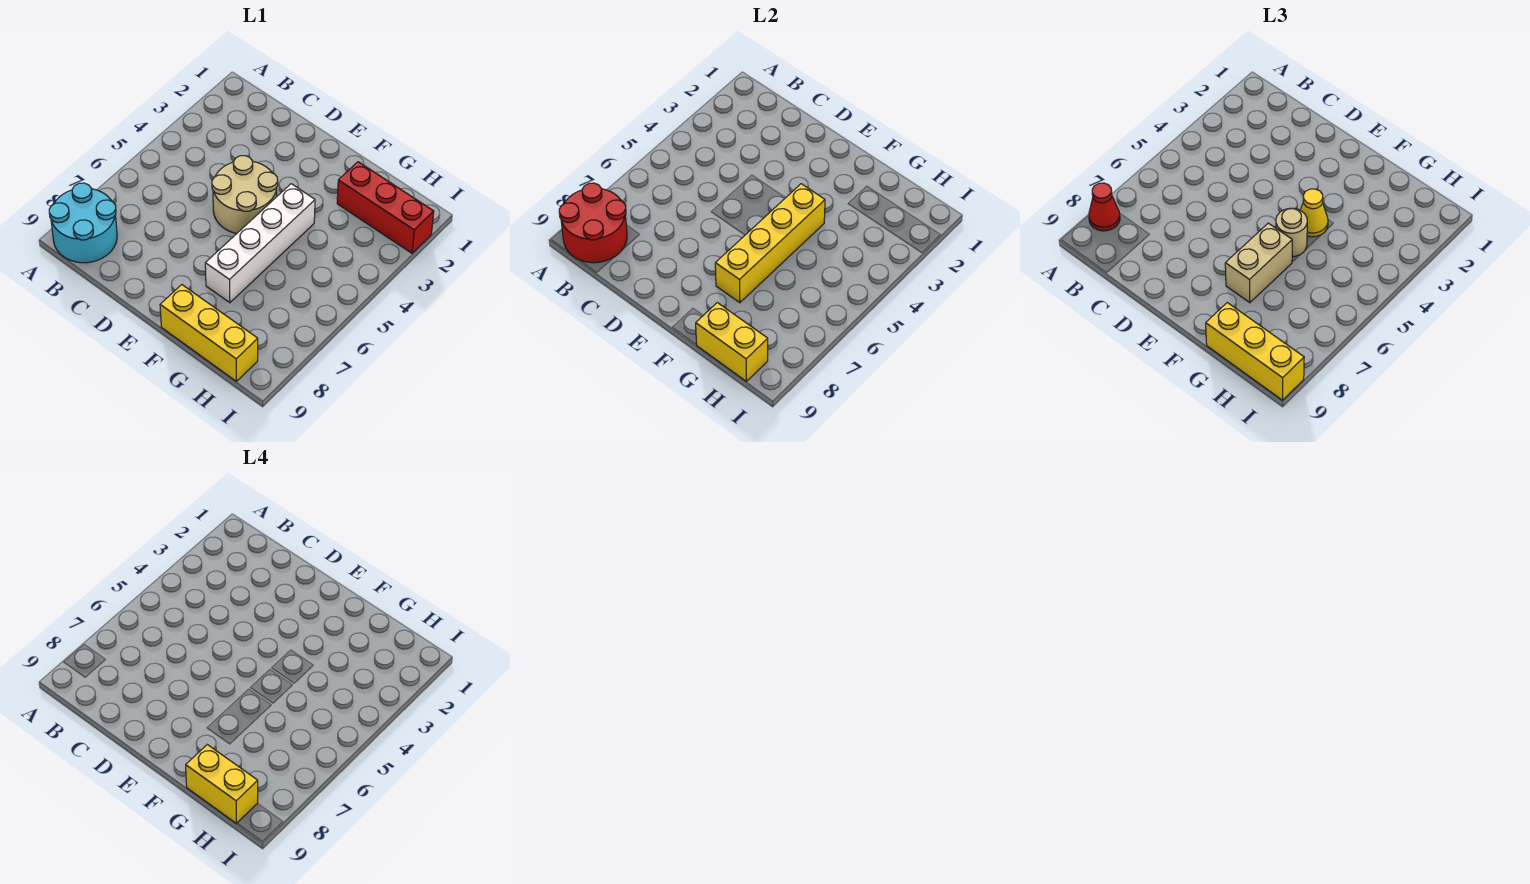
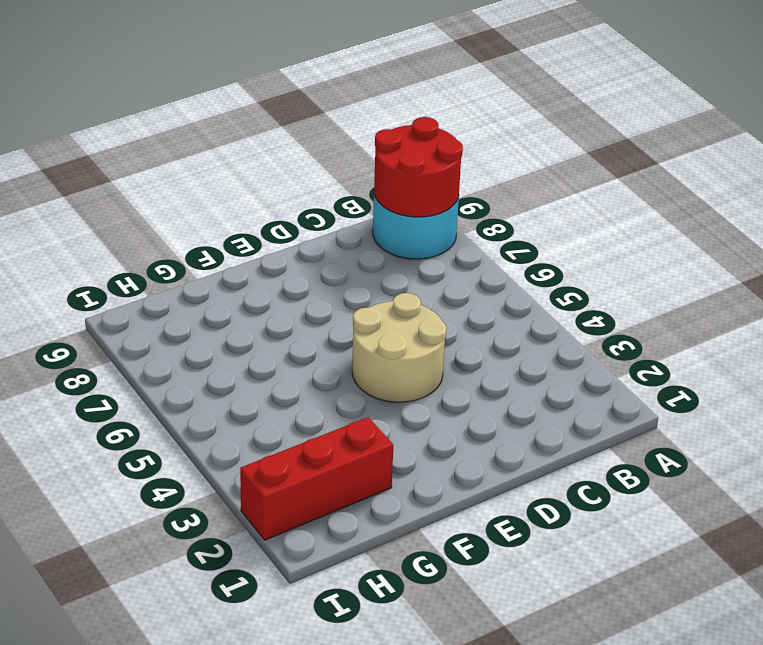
none -> white brick F4:F7 level 1
none -> yellow brick F9:H9 level 1
none -> yellow brick F4:F7 level 2

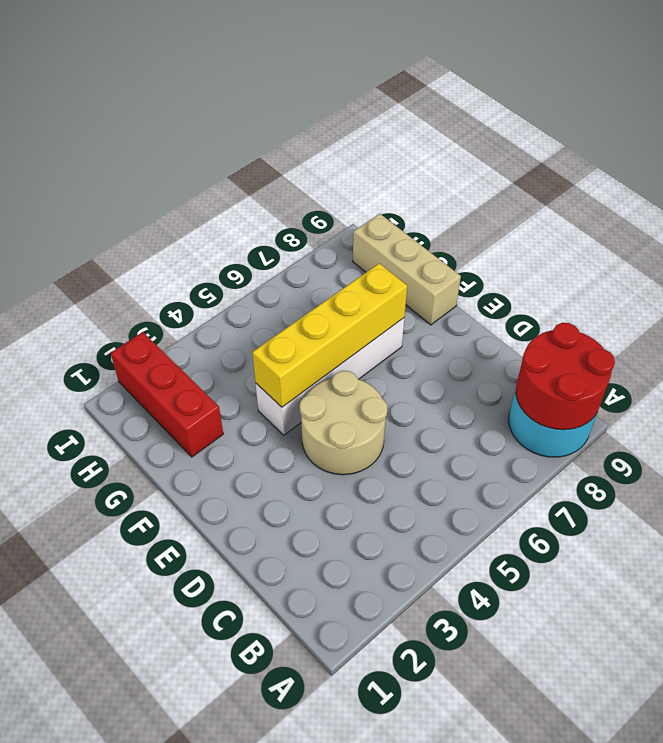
tan brick F9:H9 level 1 -> yellow brick F9:H9 level 1
none -> yellow brick G9:H9 level 2
none -> red cone A8 level 3
none -> yellow cone F4 level 3

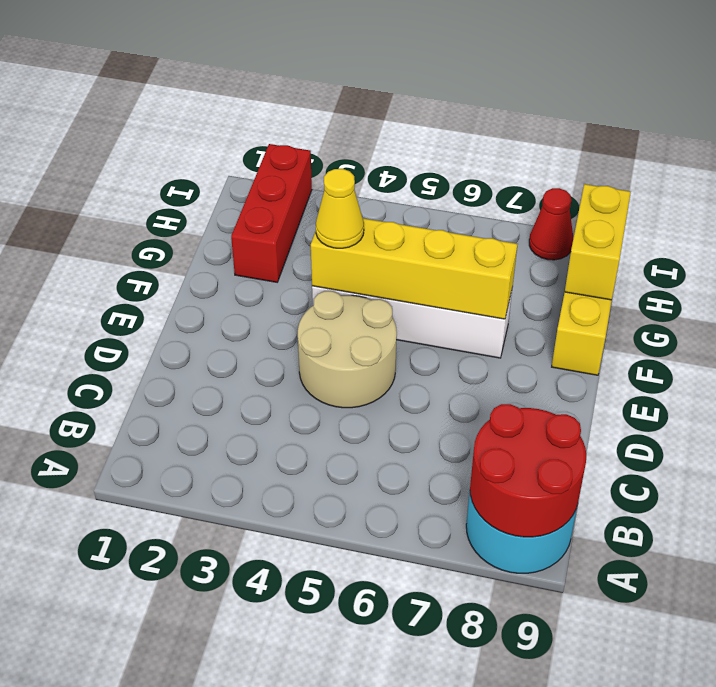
red cone I8 level 1 -> red cone A8 level 3
none -> tan round brick F5 level 3
none -> tan brick F6:F7 level 3
none -> yellow brick G9:I9 level 3

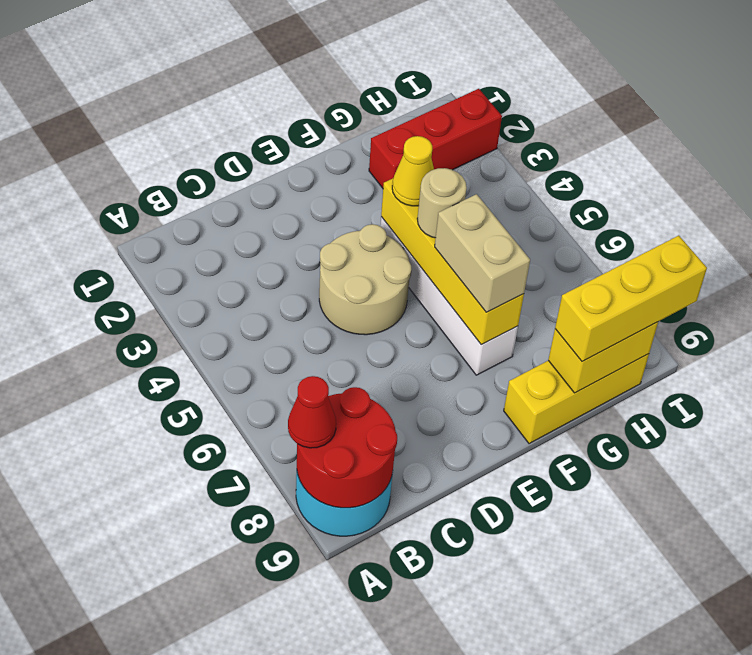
none -> yellow brick G9:H9 level 4

